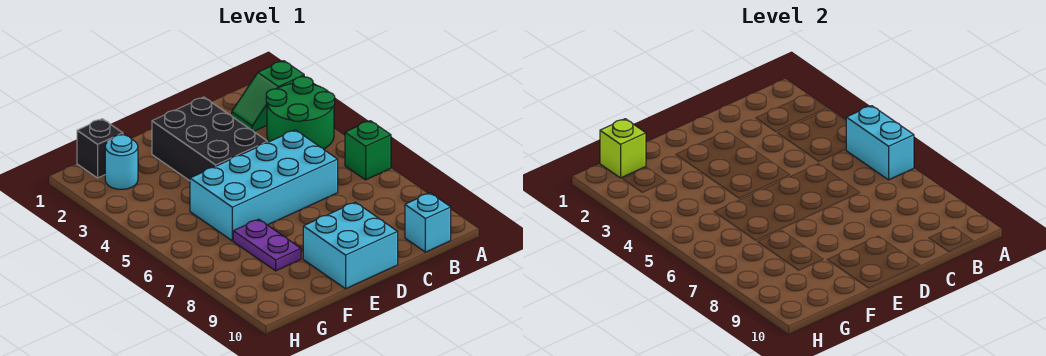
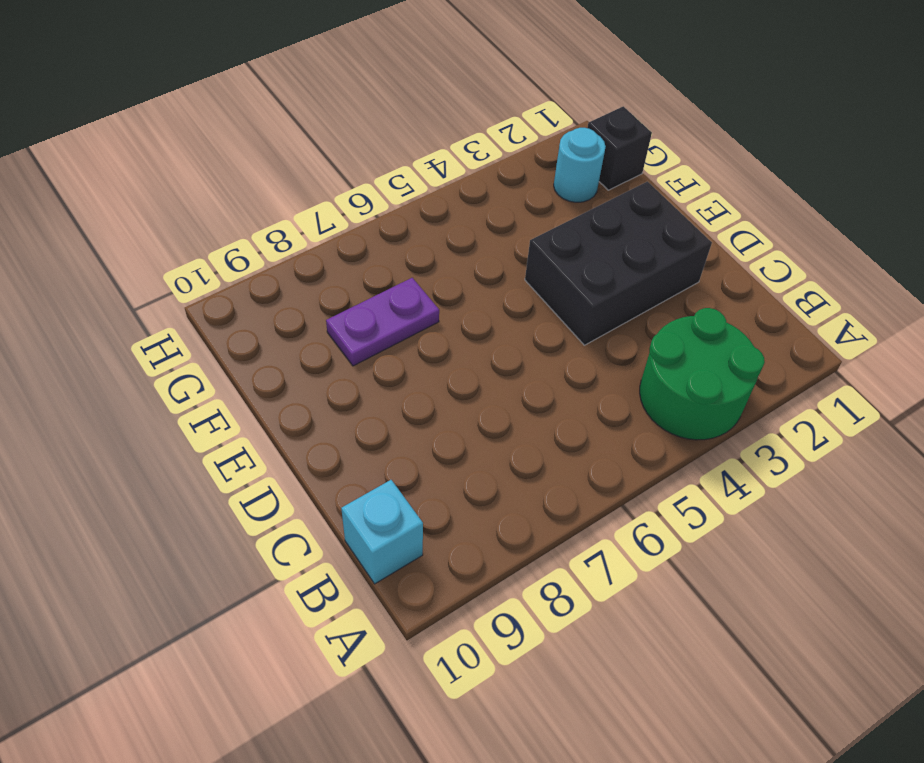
none -> green slope A2:B2 level 1 top A
none -> green brick A6 level 1
none -> cyan brick C5:F6 level 1

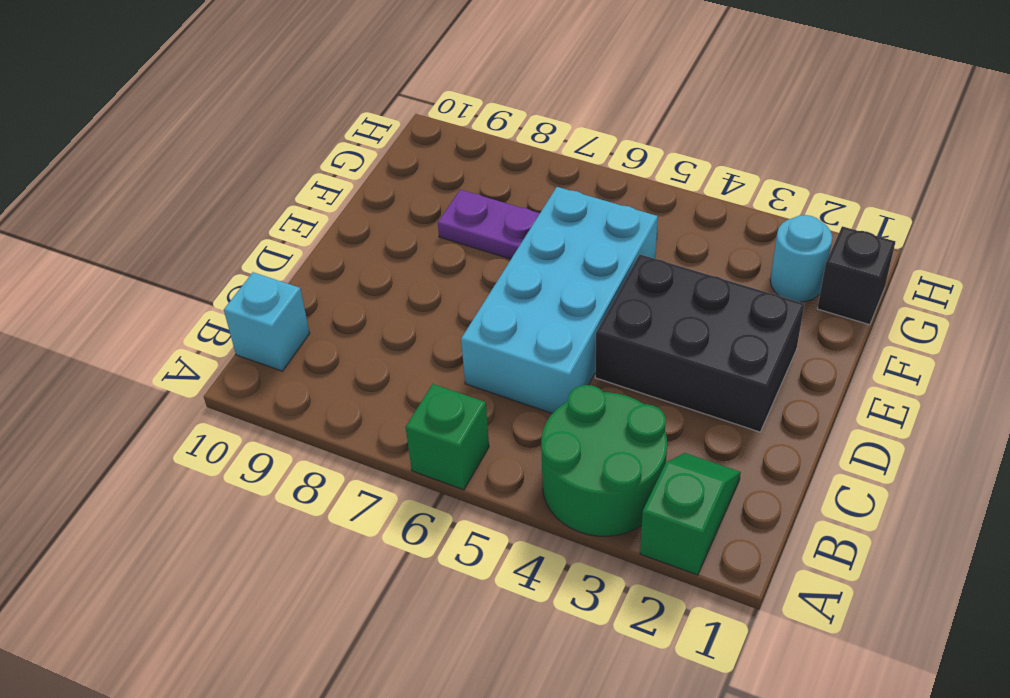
none -> cyan brick D9:E10 level 1
none -> cyan brick A5:A6 level 2
none -> lime brick G1 level 2

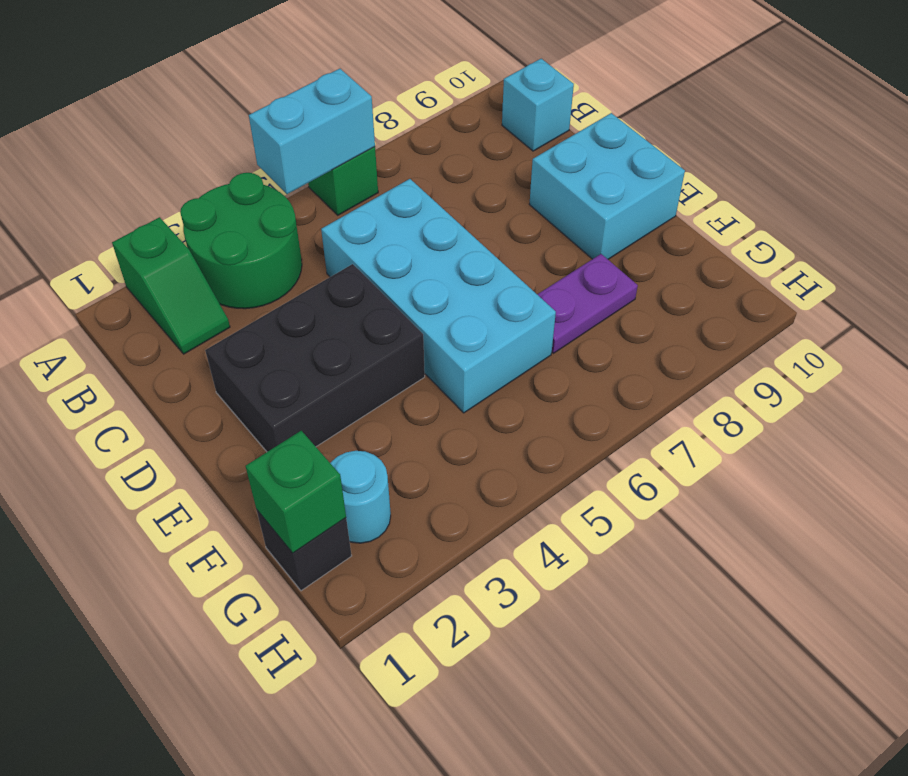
green brick G1 level 2 -> lime brick G1 level 2

